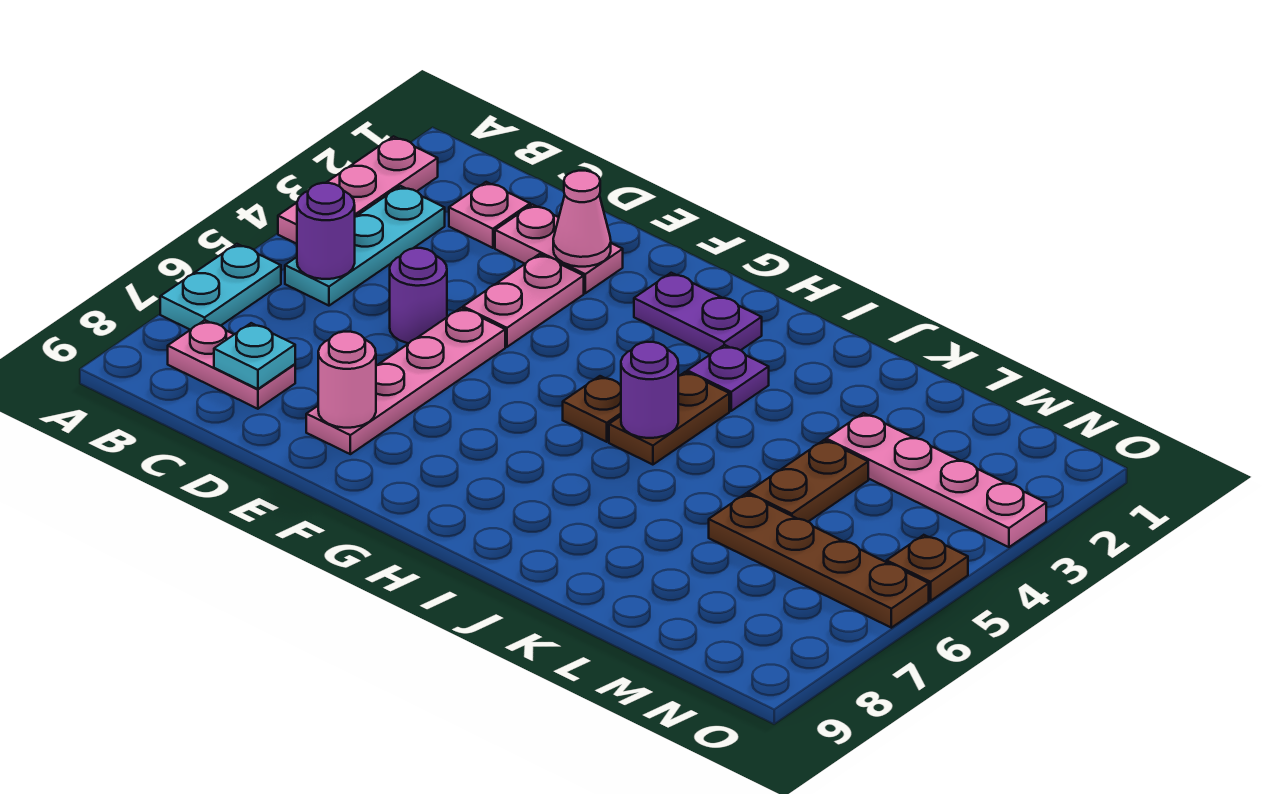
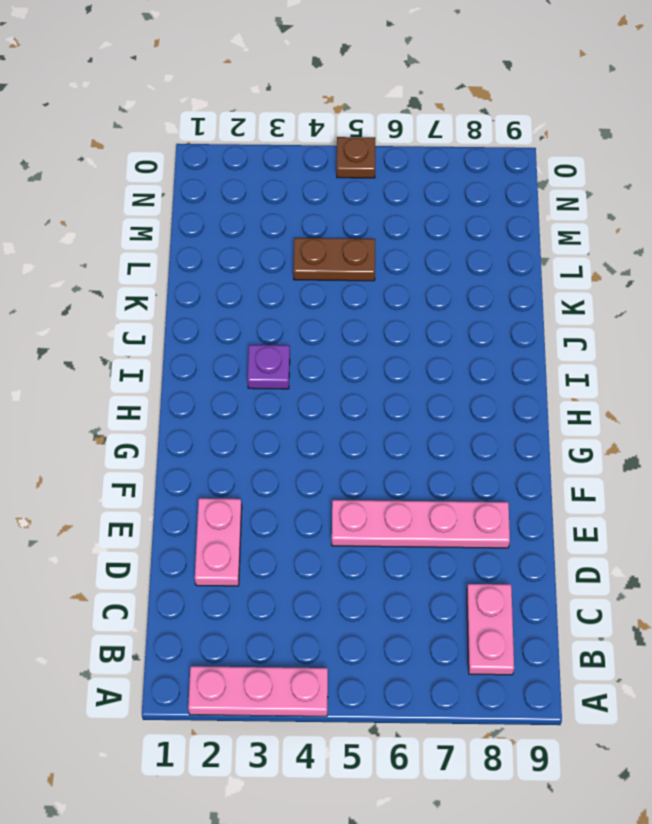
none -> cyan plate A6:A7 level 1
none -> cyan plate B3:B5 level 1
none -> pink plate C2 level 1

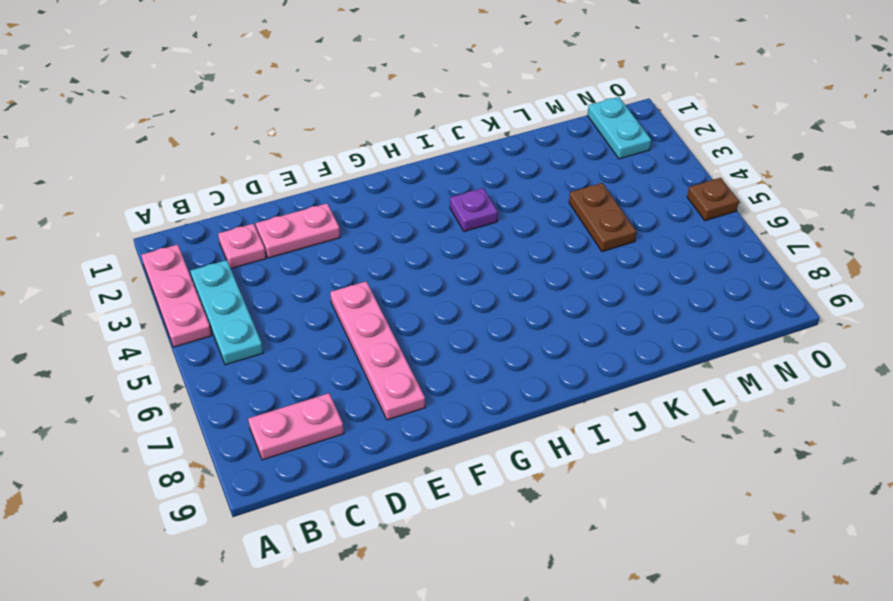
cyan plate N1:N2 level 1 -> cyan plate A6:A7 level 1
none -> purple round brick D5 level 1
none -> pink plate E3:E4 level 1
none -> purple plate G2:H2 level 1

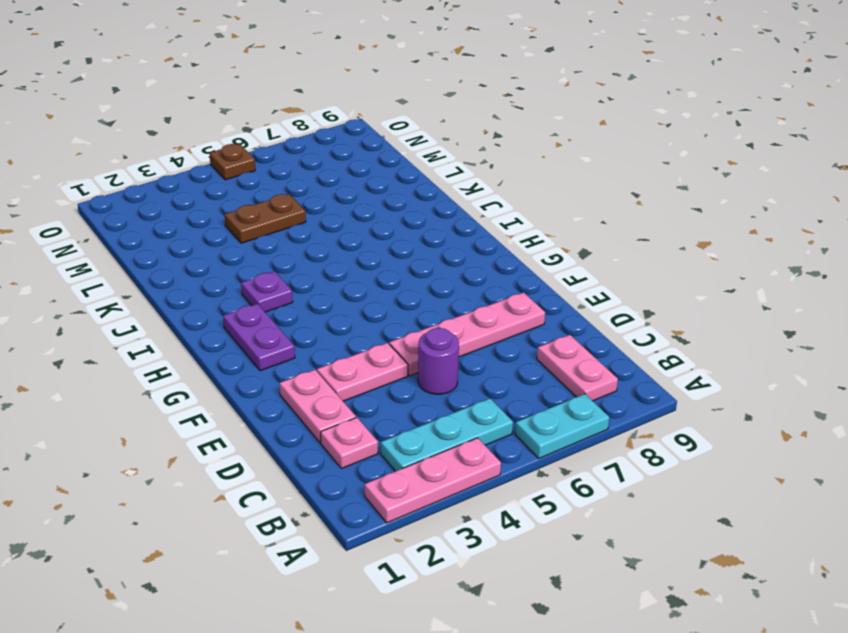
none -> brown plate H5 level 1
none -> brown plate I4:I5 level 1
none -> pink plate L3:O3 level 1

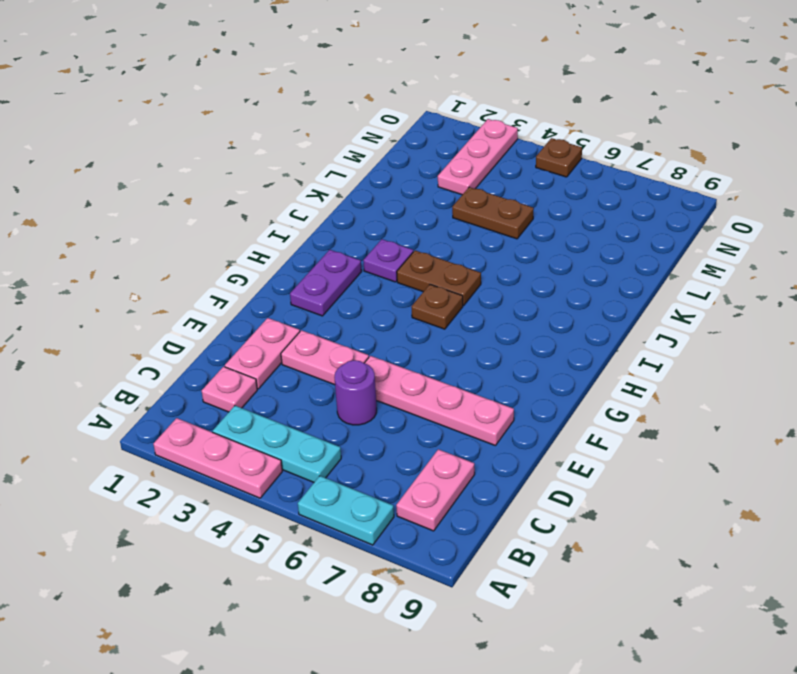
pink plate M3:O3 level 1 -> pink plate L3:O3 level 1
none -> brown plate L6:O6 level 1
none -> purple round brick B5 level 2
none -> cyan plate C8 level 2

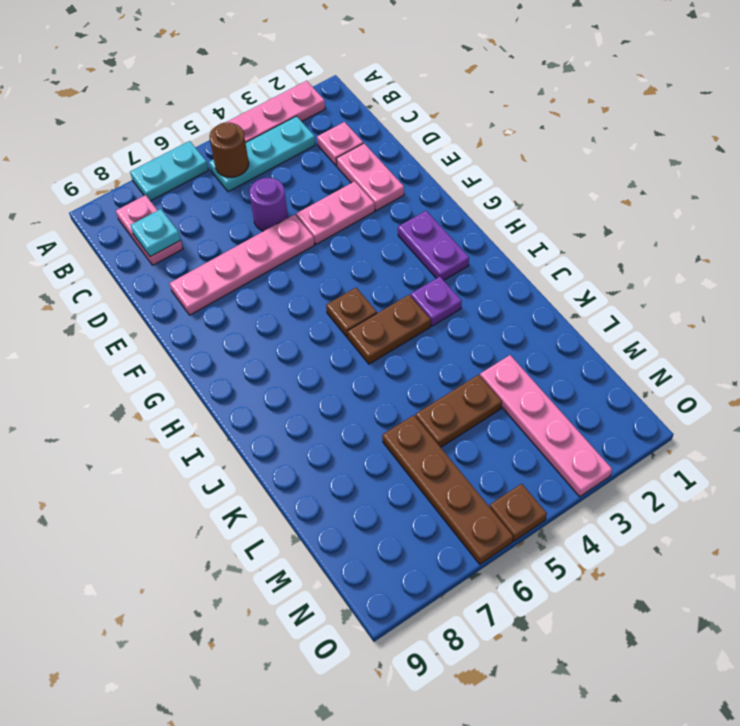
brown round brick B5 level 2 -> purple round brick B5 level 2
none -> pink cone E2 level 2
none -> pink round brick E8 level 2
none -> purple round brick I5 level 2

